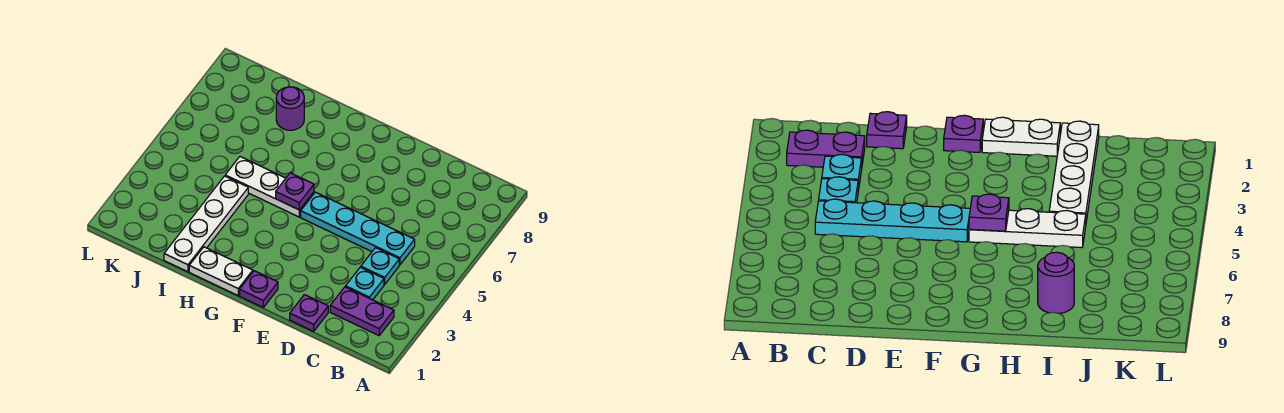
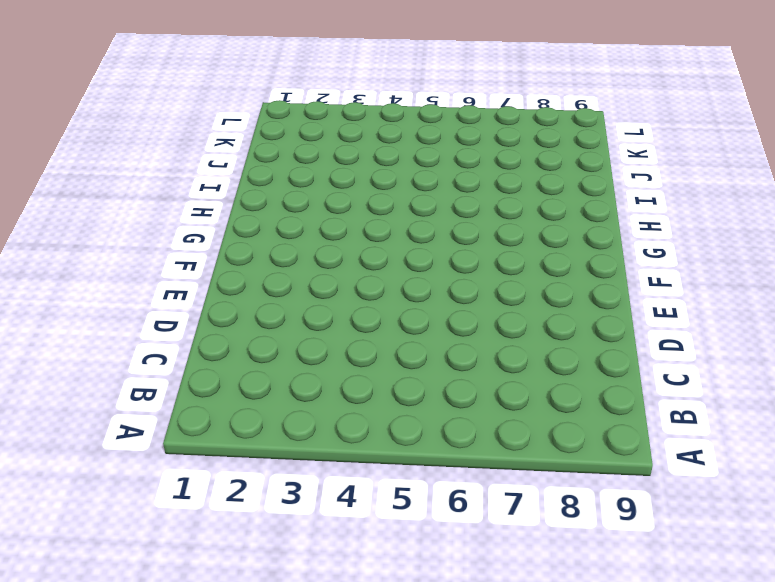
none -> purple plate B2:C2 level 1
none -> cyan plate C3 level 1

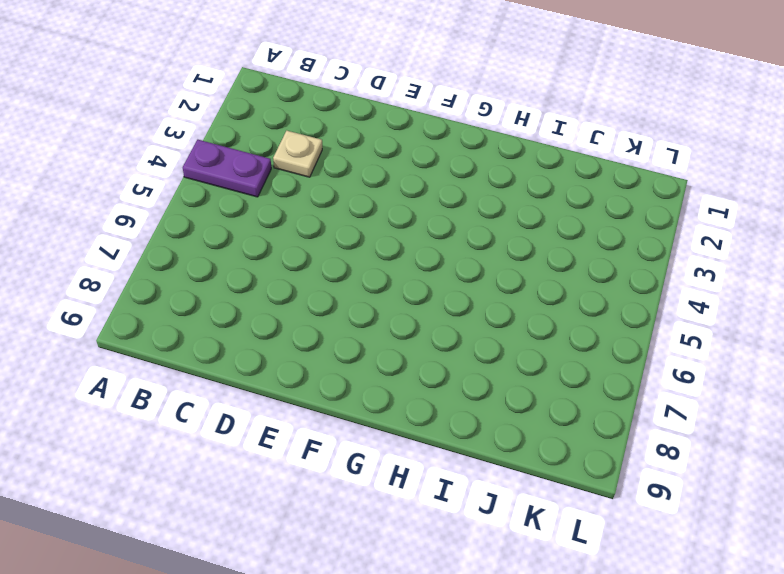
purple plate A4:B4 level 1 -> purple plate B2:C2 level 1
tan plate C3 level 1 -> cyan plate C3 level 1
none -> cyan plate C4 level 1
none -> cyan plate C5:F5 level 1

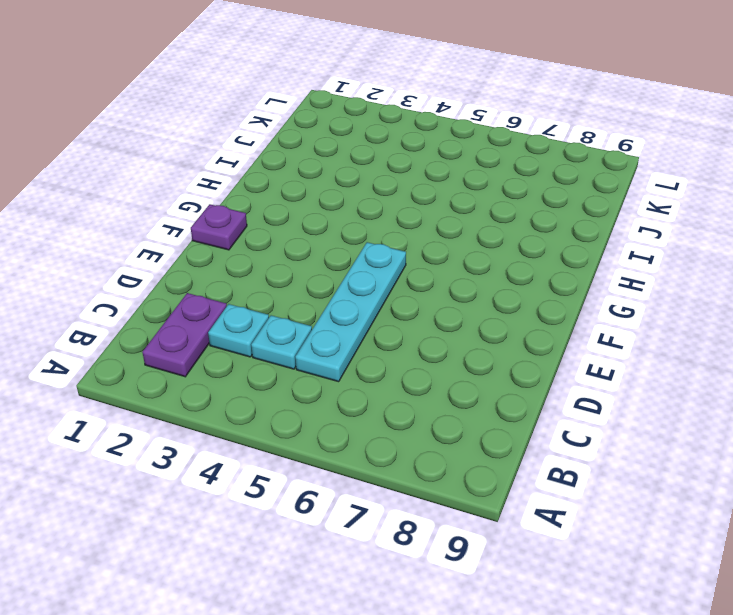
none -> purple plate D1 level 1
none -> white plate G1:H1 level 1

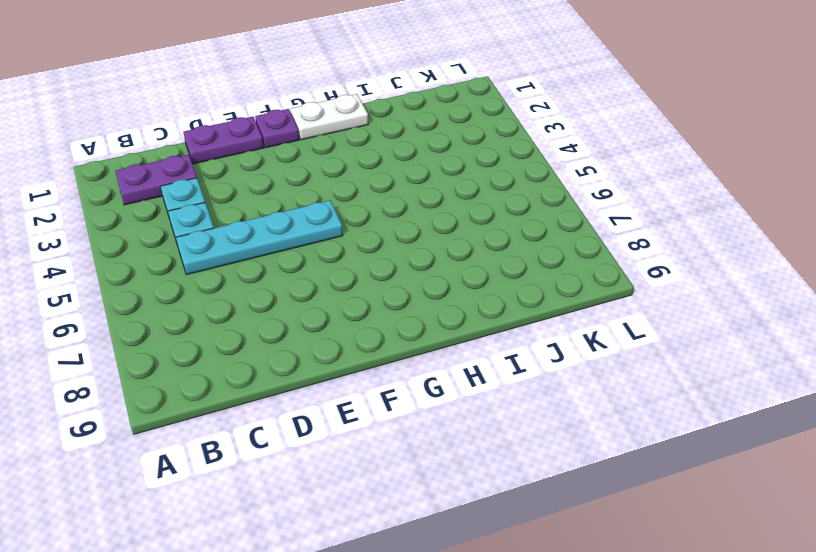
purple plate D1:E1 level 1 -> purple plate D1 level 1
none -> white plate G5:I5 level 1
none -> white plate I1:I4 level 1

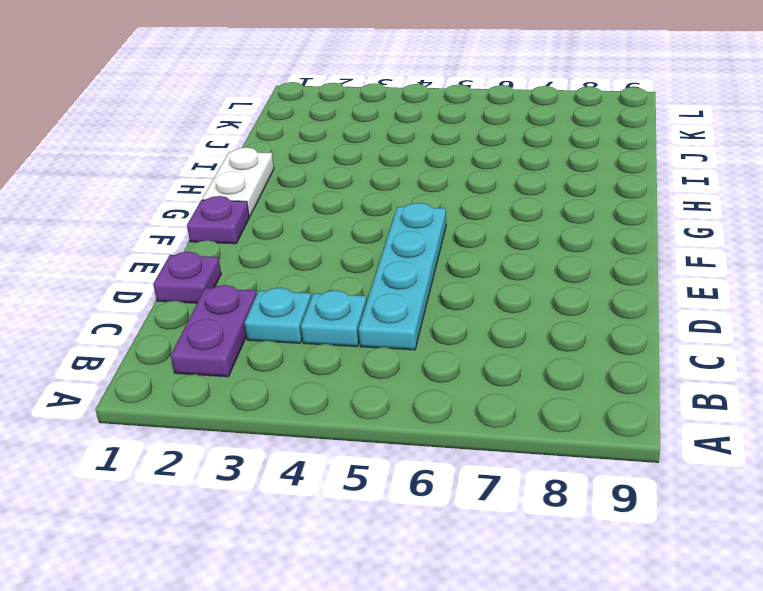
none -> white plate G5:I5 level 1
none -> white plate I1:I4 level 1

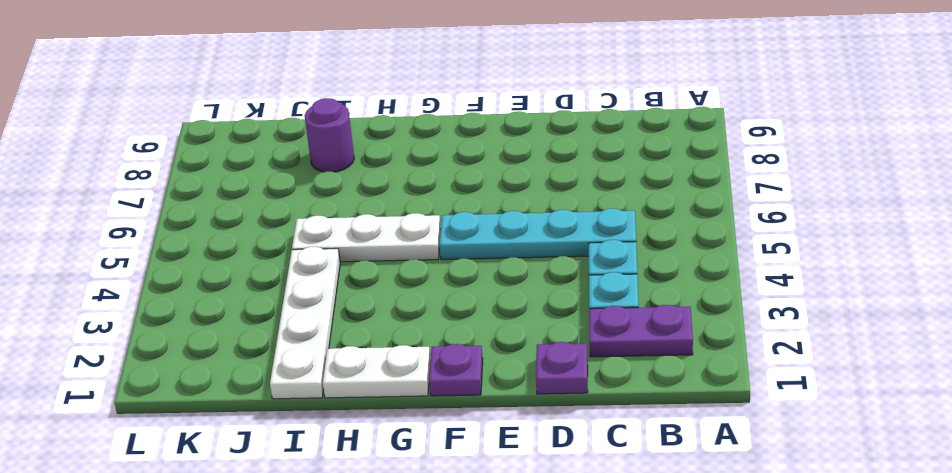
none -> purple plate G5 level 2

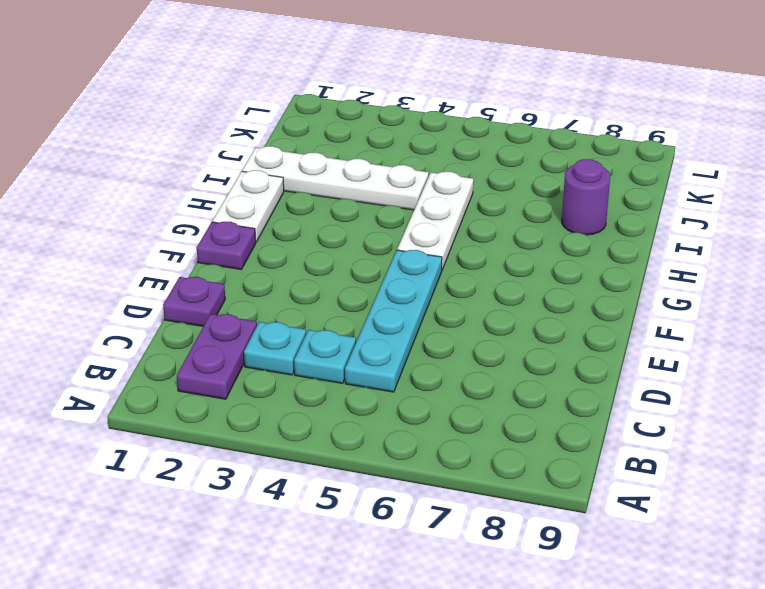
none -> purple plate G5 level 2

